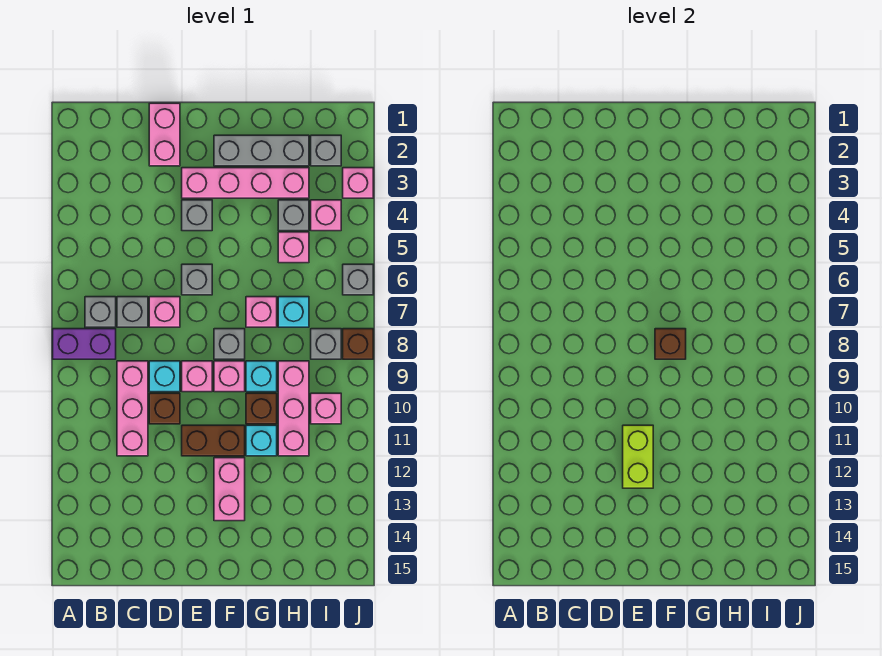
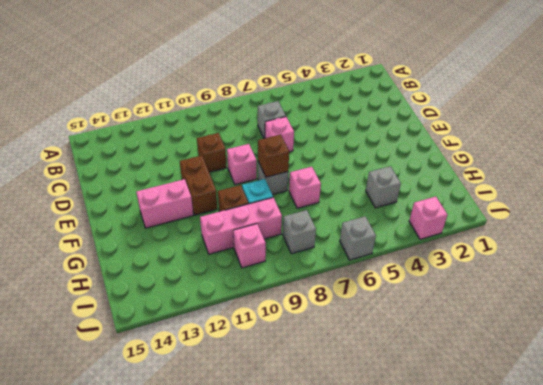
none -> purple brick A8:B8 level 1
none -> grey brick B7 level 1
none -> pink brick C9:C11 level 1
none -> pink brick D1:D2 level 1

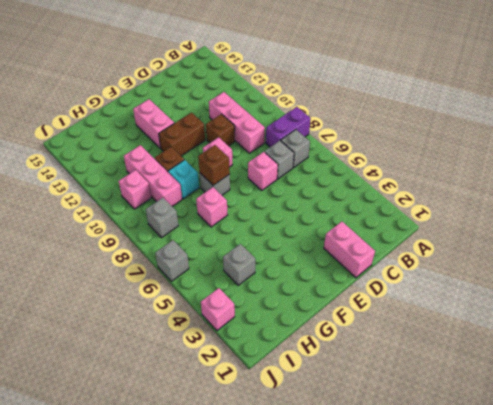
none -> cyan brick D9 level 1
none -> pink brick E3:H3 level 1
none -> grey brick E4 level 1
none -> grey brick E6 level 1

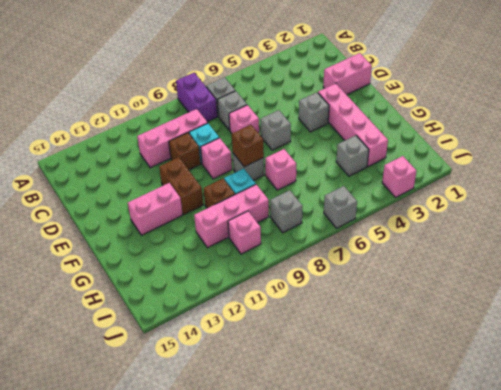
none -> grey brick F2:H2 level 1
none -> pink brick F9 level 1
none -> cyan brick G11 level 1
none -> pink brick H5 level 1

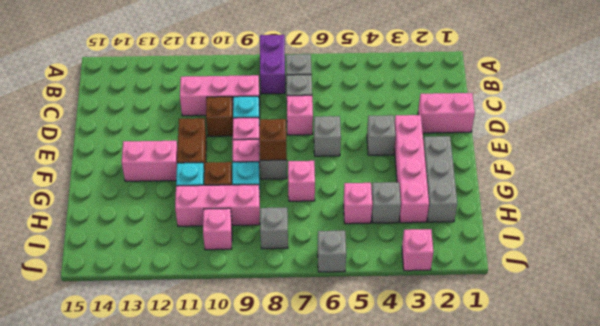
none -> cyan brick H7 level 1
none -> grey brick I2 level 1
none -> pink brick I4 level 1
none -> brown brick J8 level 1

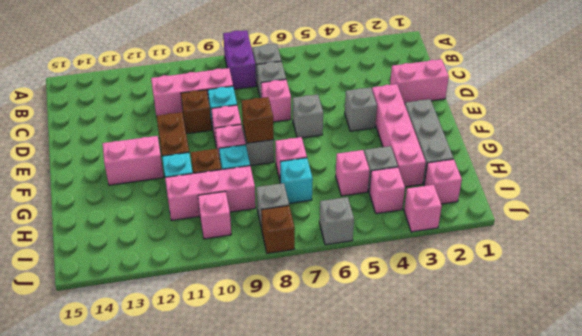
pink brick I2 level 1 -> grey brick I2 level 1
none -> lime brick E11:E12 level 2

